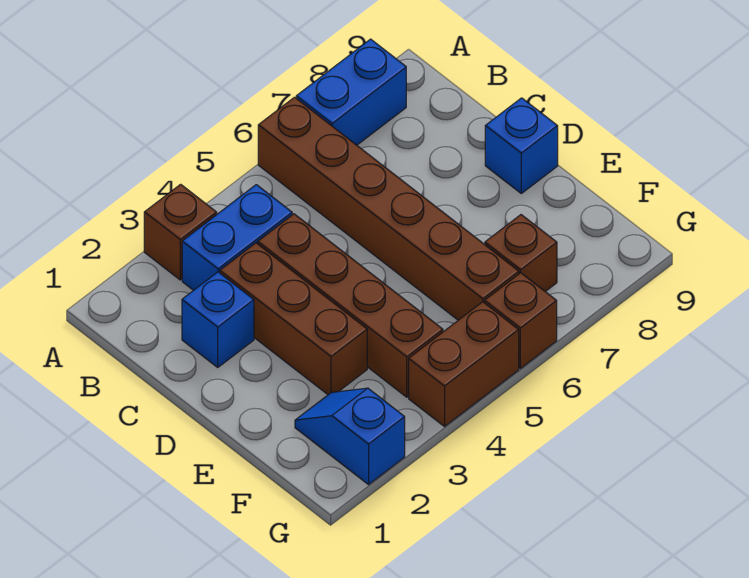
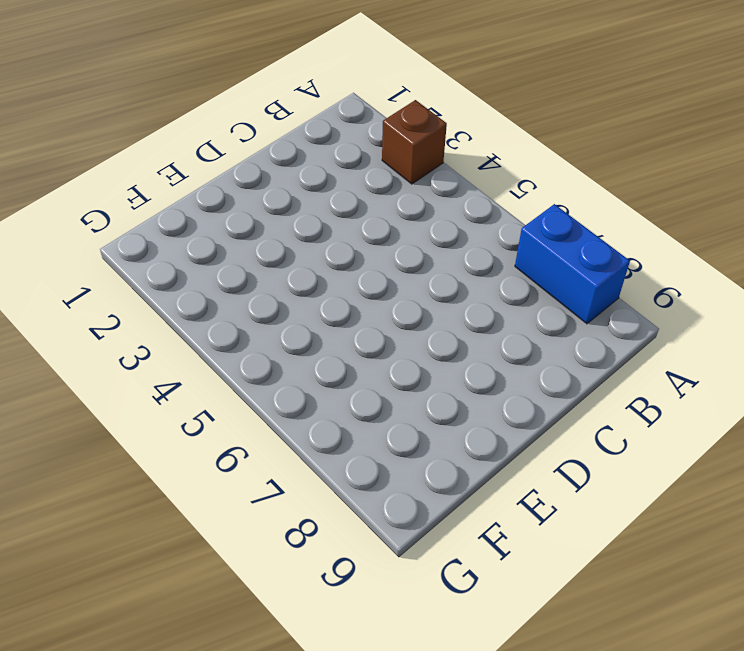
none -> brown brick A6:F6 level 1
none -> blue brick B3:B4 level 1
none -> blue brick C2 level 1

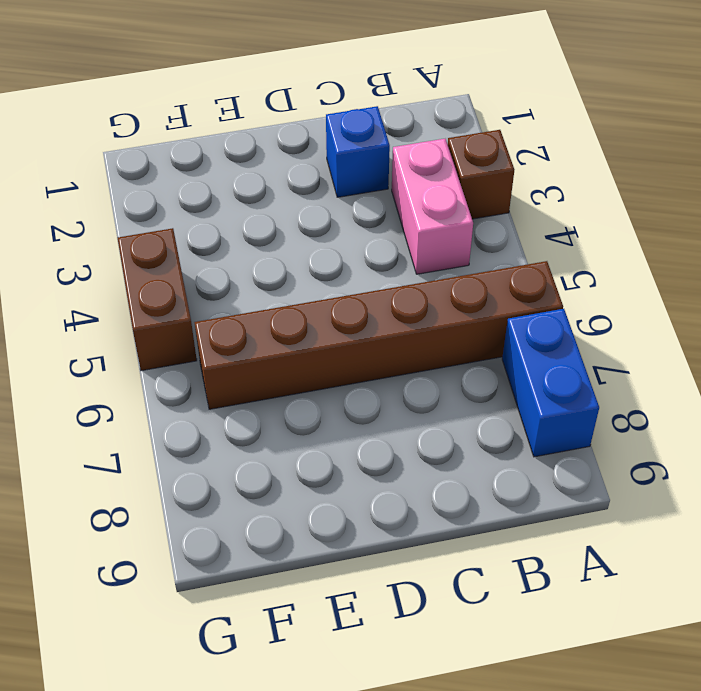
pink brick B3:B4 level 1 -> blue brick B3:B4 level 1
none -> brown brick C3:E3 level 1
none -> brown brick C4:F4 level 1
none -> blue brick D9 level 1

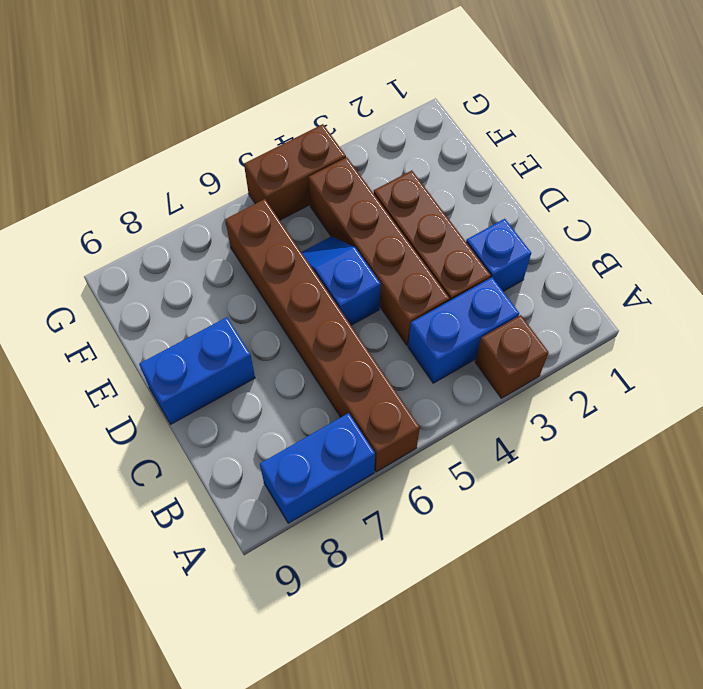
blue slope D5:E5 level 1 top D -> blue slope F2:G2 level 1 top G
blue brick D8:D9 level 1 -> blue brick D9 level 1
none -> brown brick F7 level 1
none -> brown brick G6 level 1

